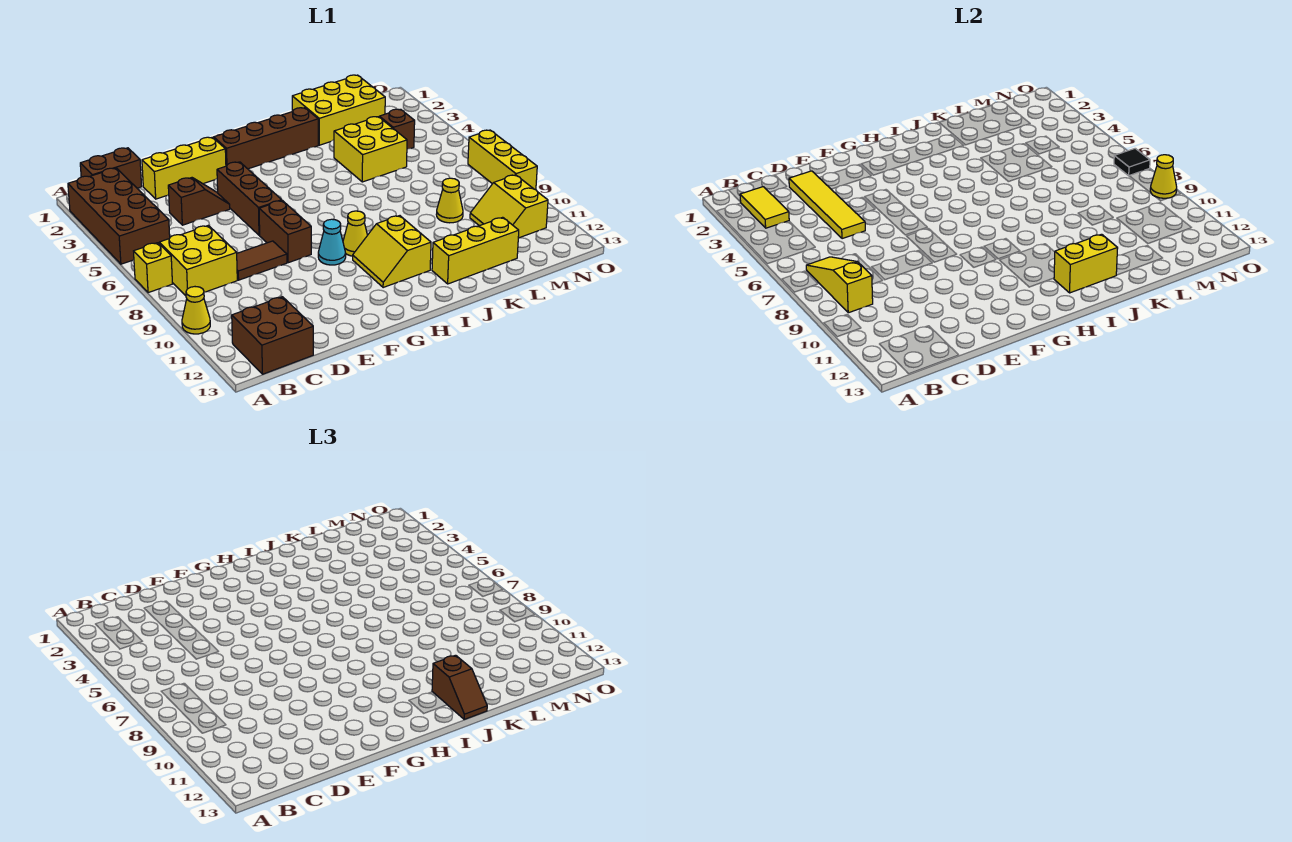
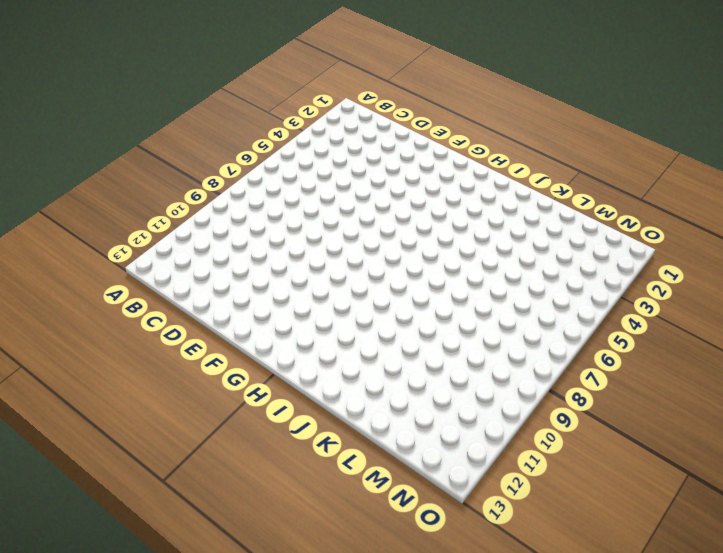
none -> brown brick A2:B5 level 1
none -> yellow brick A7 level 1
none -> yellow cone A10 level 1

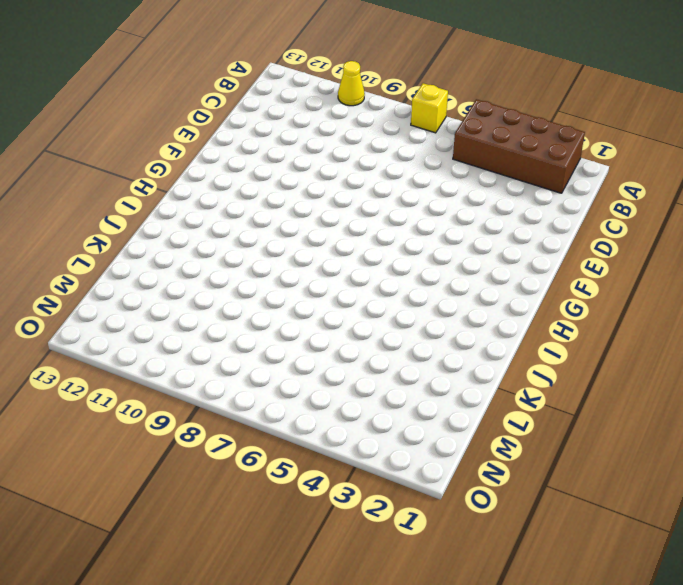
none -> brown brick B1:C1 level 1
none -> yellow brick B7:C8 level 1
none -> brown brick B12:C13 level 1

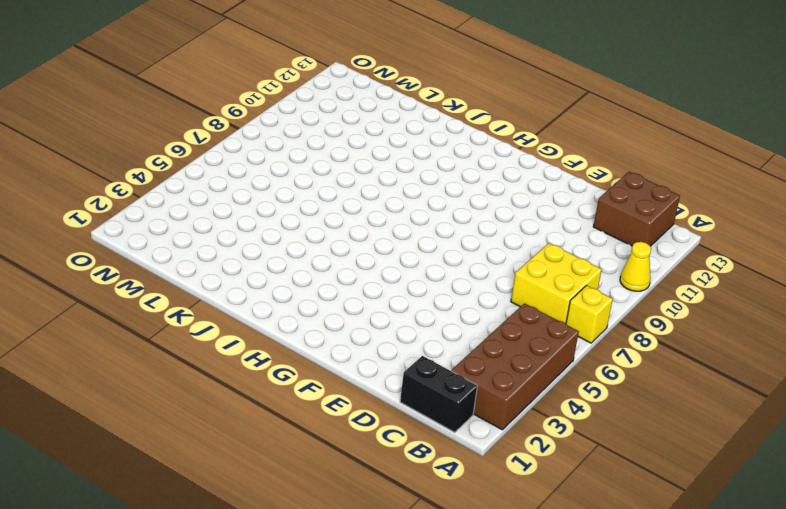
black brick B1:C1 level 1 -> brown brick B1:C1 level 1
none -> yellow brick D2:F2 level 1
none -> brown slope D4:E4 level 1 top D
none -> brown tile D8:E8 level 1

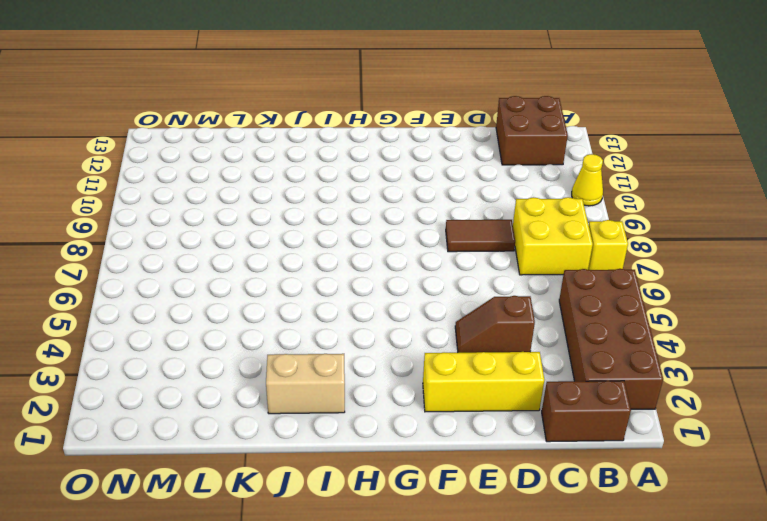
tan brick I2:J2 level 1 -> brown brick G2:J2 level 1
none -> brown brick F4:F6 level 1
none -> brown brick F7:F8 level 1
none -> cyan cone G9 level 1

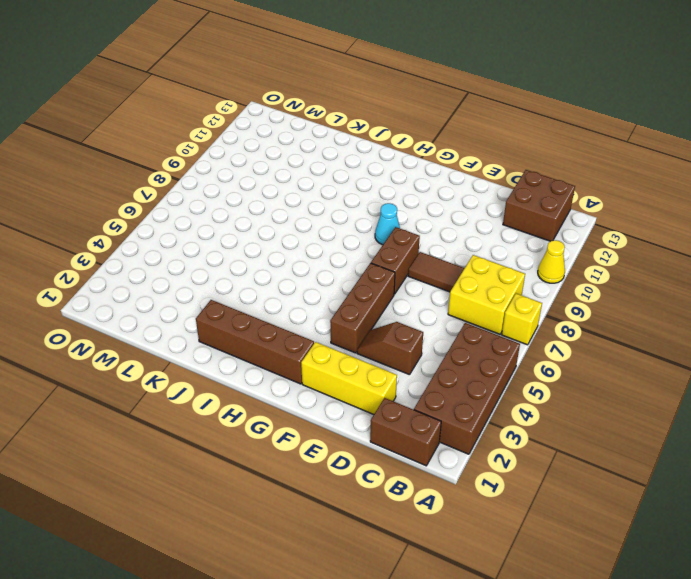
none -> yellow cone H9 level 1
none -> yellow slope H10:I11 level 1 top I
none -> yellow brick J12:L12 level 1

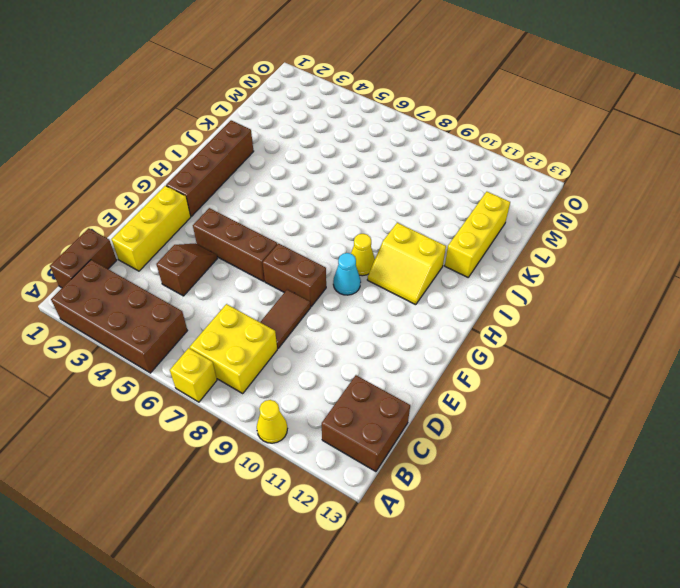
none -> yellow brick K1:M2 level 1
none -> yellow brick K4:L5 level 1
none -> yellow cone L9 level 1

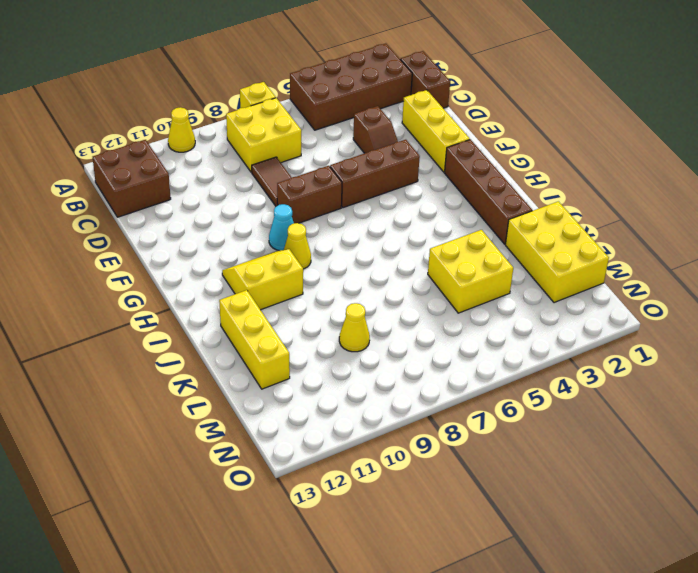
none -> brown brick M4 level 1
none -> yellow slope M10:N11 level 1 top N
none -> yellow brick O7:O9 level 1

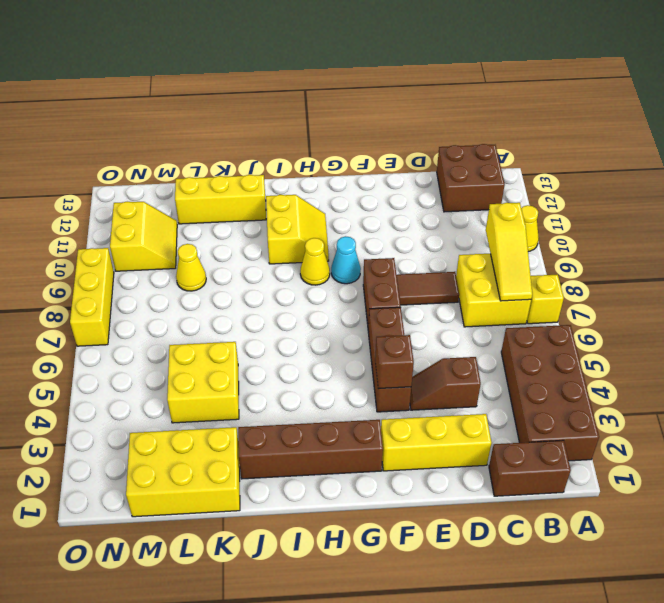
brown brick F4 level 2 -> brown brick M4 level 1
none -> yellow tile B2:B3 level 2
none -> yellow tile D2:D5 level 2
none -> yellow brick I12:J12 level 2

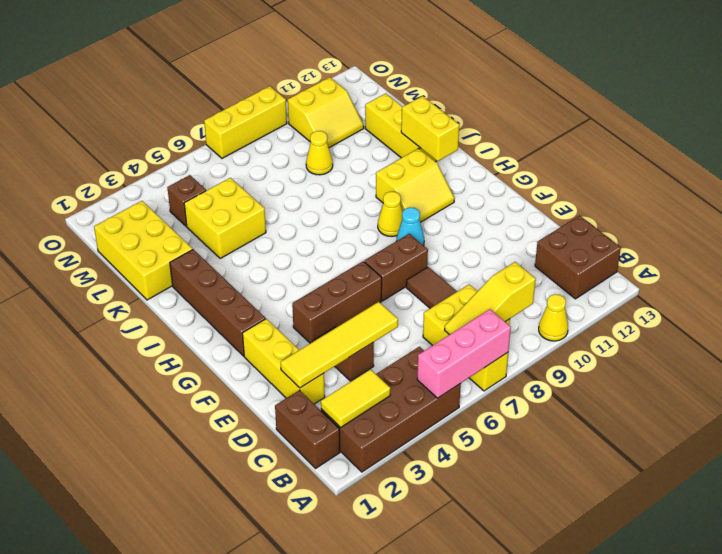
pink brick A5:A7 level 2 -> none
none -> black tile O7 level 2
none -> yellow cone O9 level 2
none -> brown slope J12:J13 level 3 top 12

